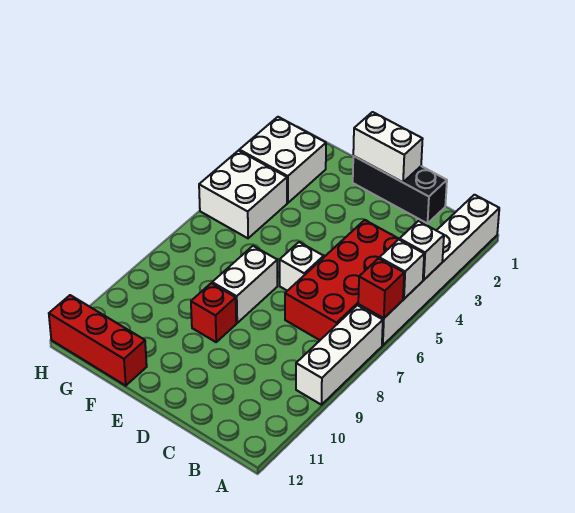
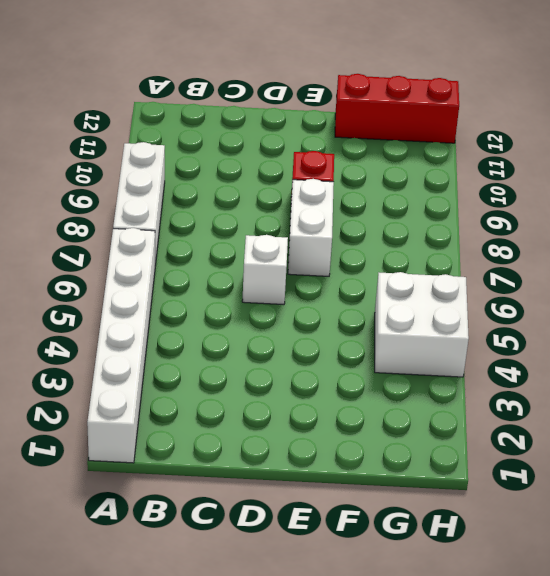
none -> red brick B4:C7 level 1
none -> black brick C1:E1 level 1
none -> white brick G2:H3 level 1

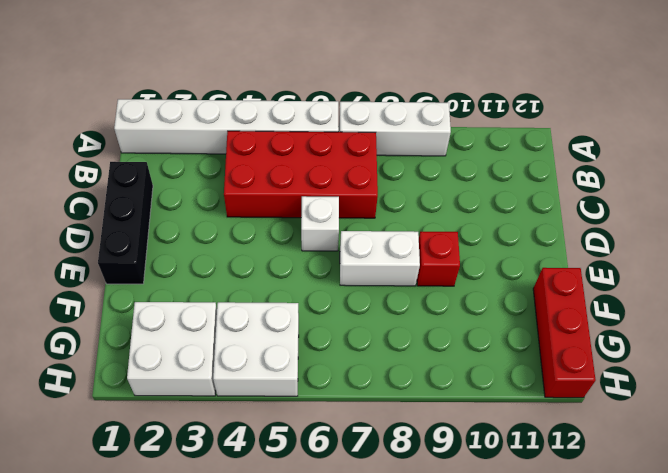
none -> white brick A4 level 2
none -> white brick A5 level 2
none -> red brick A6 level 2

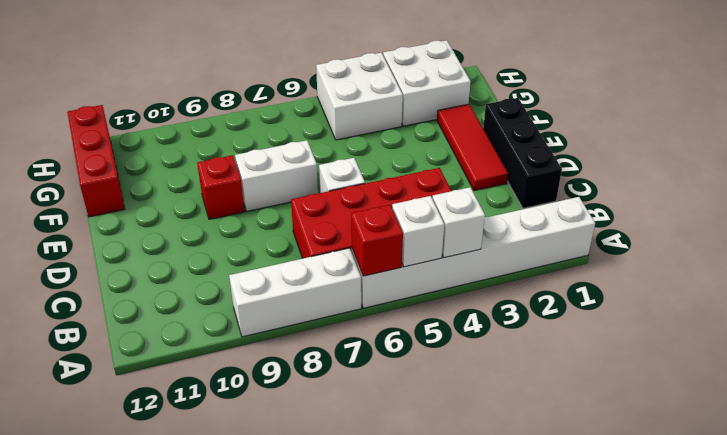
red tile D2:F2 level 1 -> none
none -> white brick D1:E1 level 2

